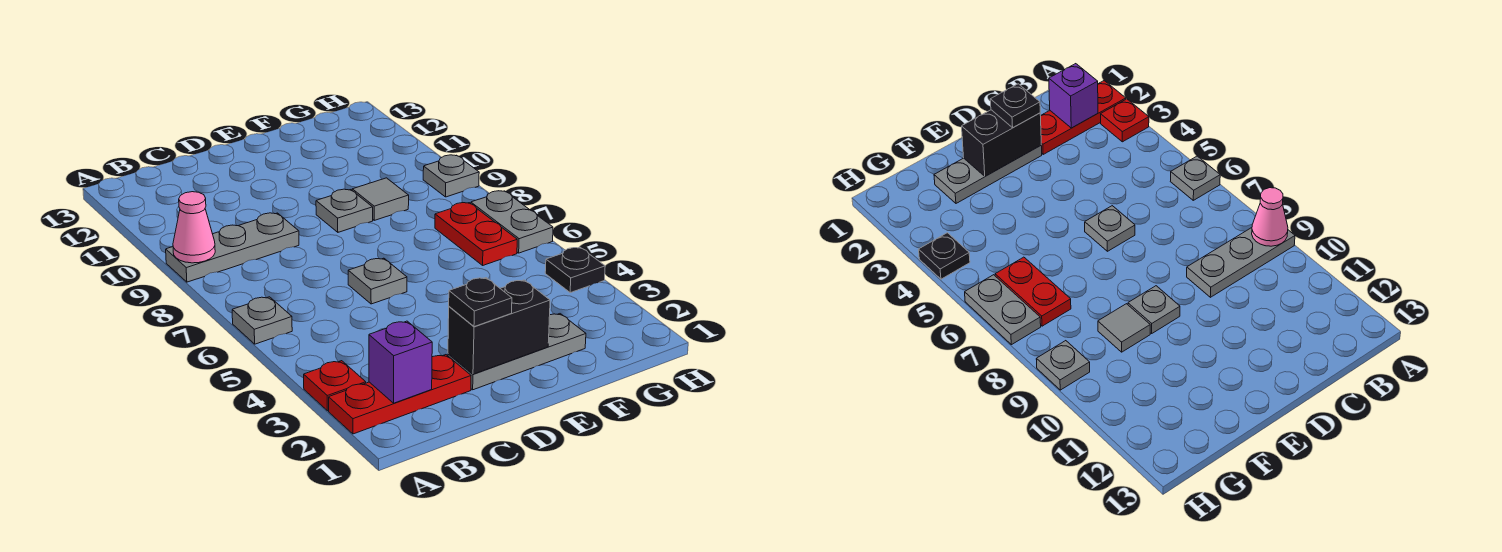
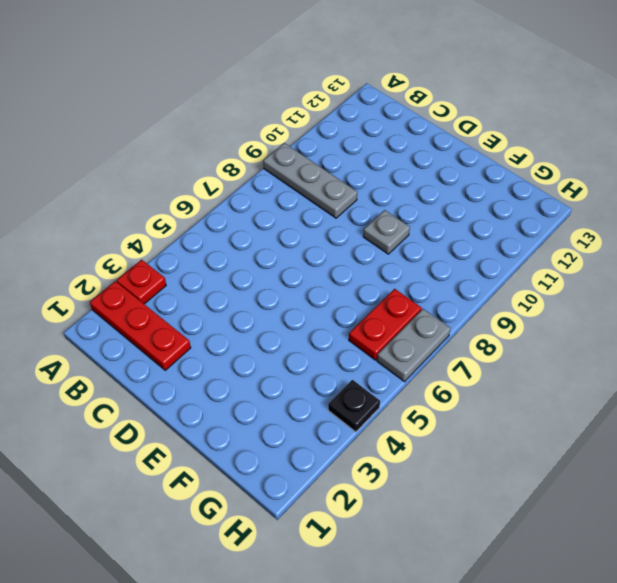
none -> grey plate A6 level 1
none -> grey plate D2:F2 level 1
none -> grey plate D6 level 1

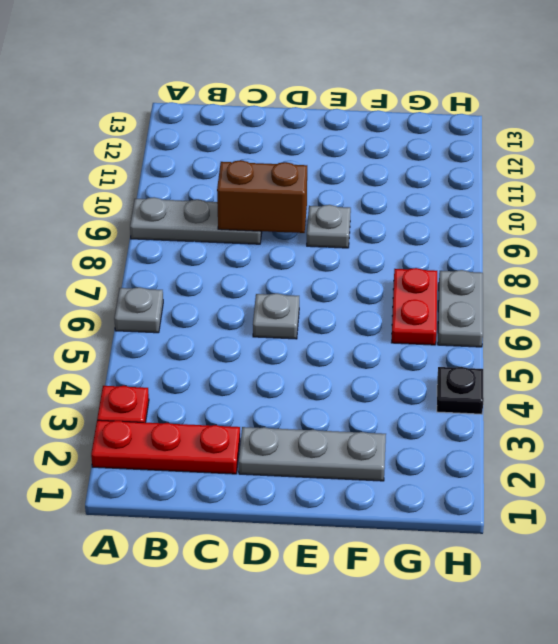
brown brick C9:D9 level 2 -> none
none -> grey tile F9 level 1
none -> grey plate H9 level 1
none -> pink cone A9 level 2

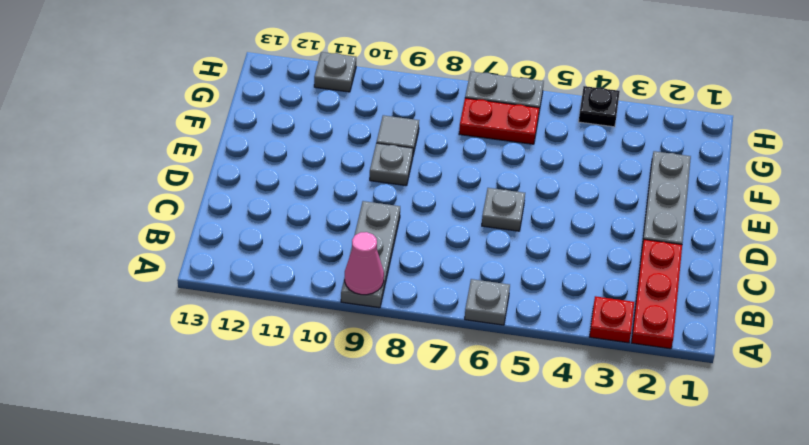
grey plate H11 level 1 -> grey plate H9 level 1
none -> purple brick B2 level 2
none -> black brick D2:E2 level 2
none -> black plate D2 level 3

